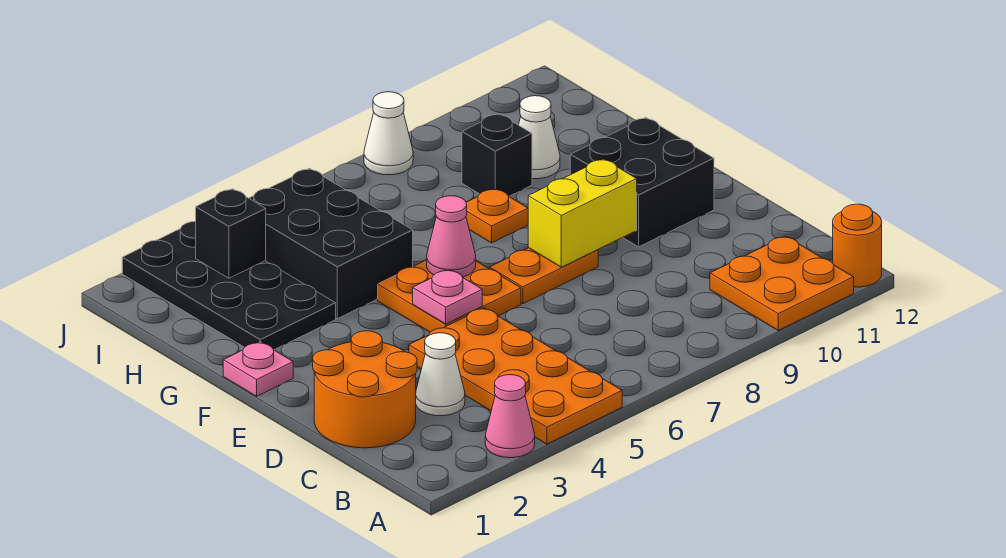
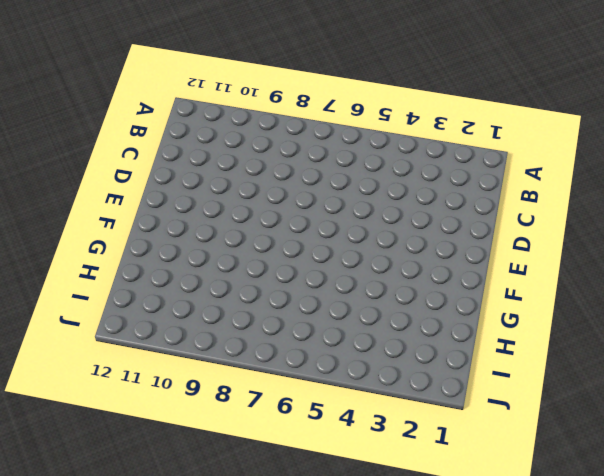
none -> pink cone A3 level 1
none -> orange plate A4:D5 level 1
none -> orange plate A10:B11 level 1

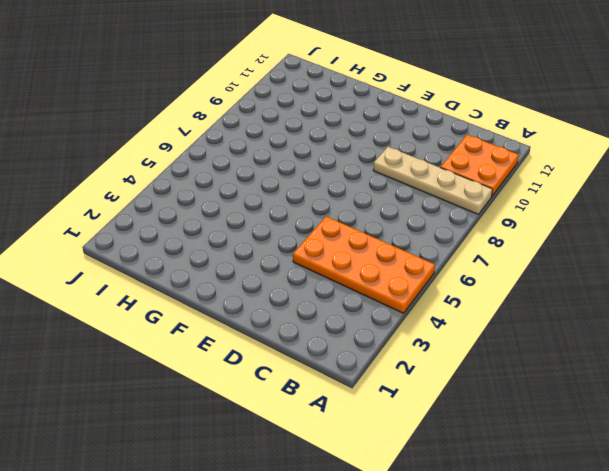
tan plate A9:D9 level 1 -> none
none -> pink cone A3 level 1
none -> orange round brick A12 level 1
none -> orange round brick C1:D2 level 1

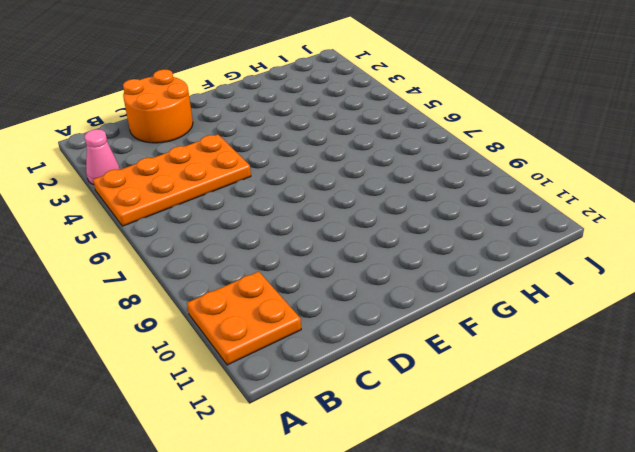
none -> orange round brick A12 level 1
none -> white cone C3 level 1
none -> orange plate E5:F6 level 1

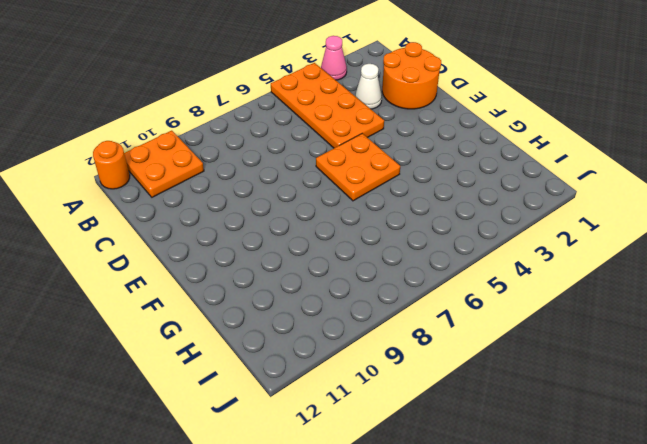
none -> orange plate E7:E8 level 1
none -> black brick E10:F11 level 1
none -> pink plate F1 level 1

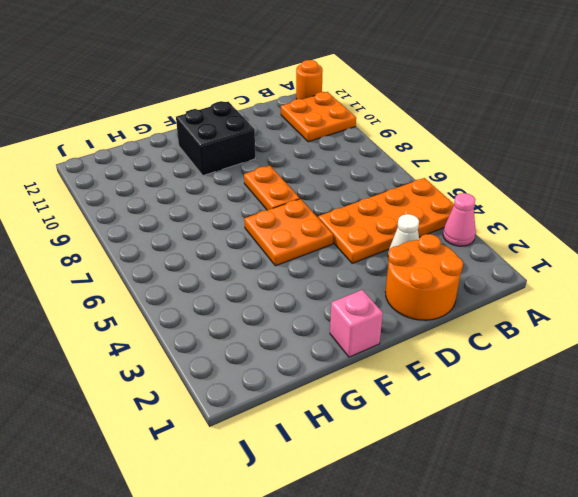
pink brick F1 level 1 -> pink plate F1 level 1
none -> black plate G2:J3 level 1
none -> black brick G4:I5 level 1
none -> orange plate G8 level 1

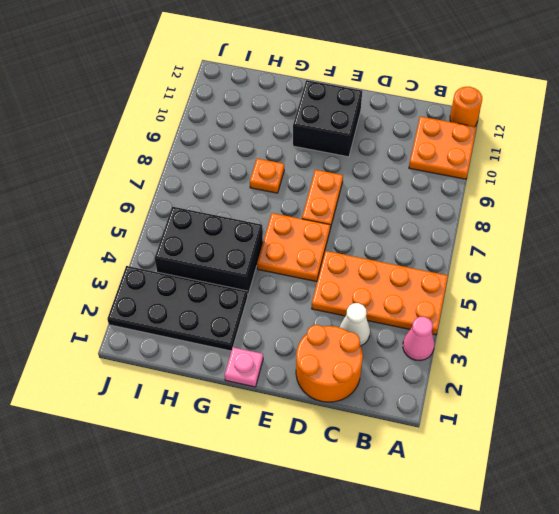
none -> black brick H9 level 1
none -> white cone H10 level 1
none -> white cone J8 level 1

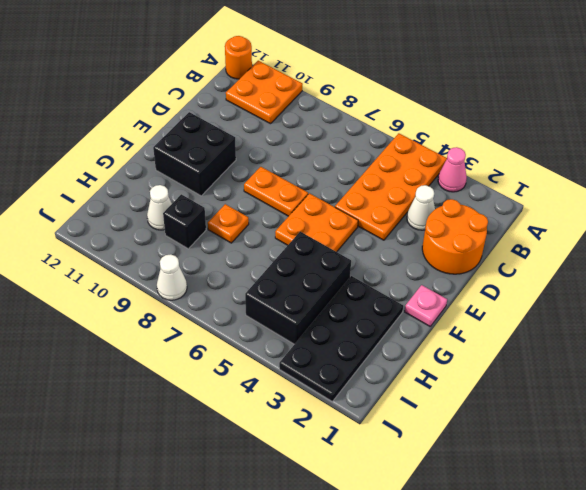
none -> pink plate E5 level 2
none -> yellow brick E8:E9 level 2
none -> pink cone F6 level 2

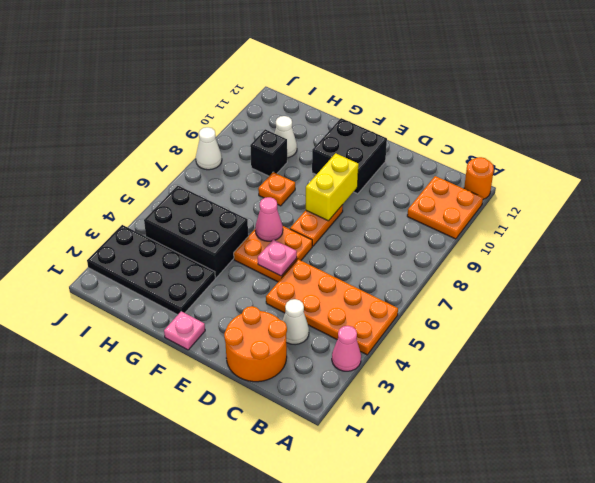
none -> black brick I3 level 2

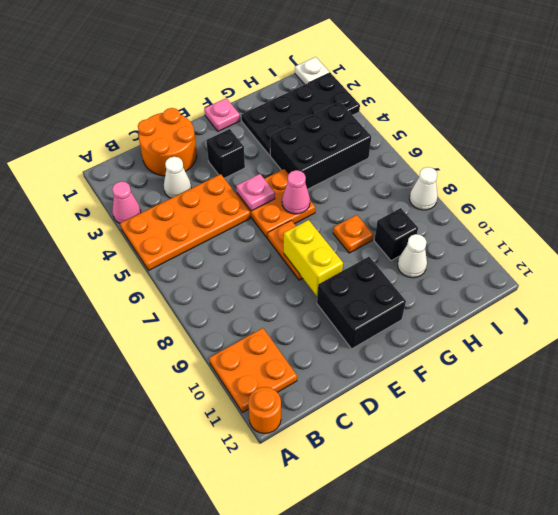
black brick E3 level 1 -> black brick I3 level 2
white plate J1 level 1 -> none

